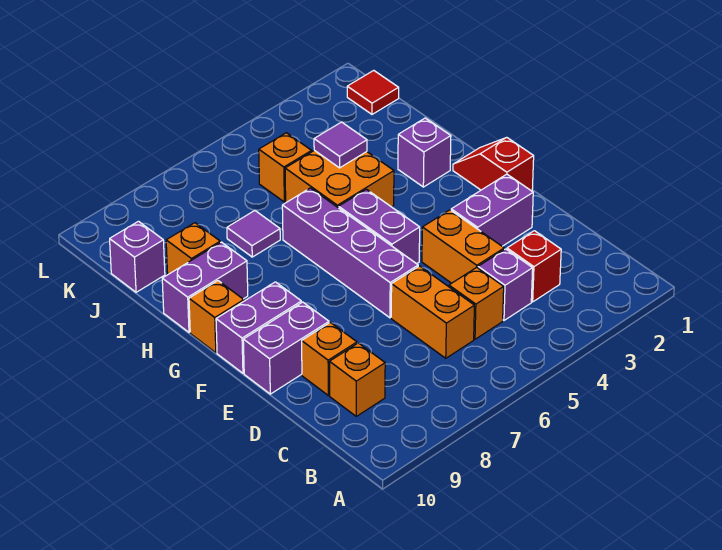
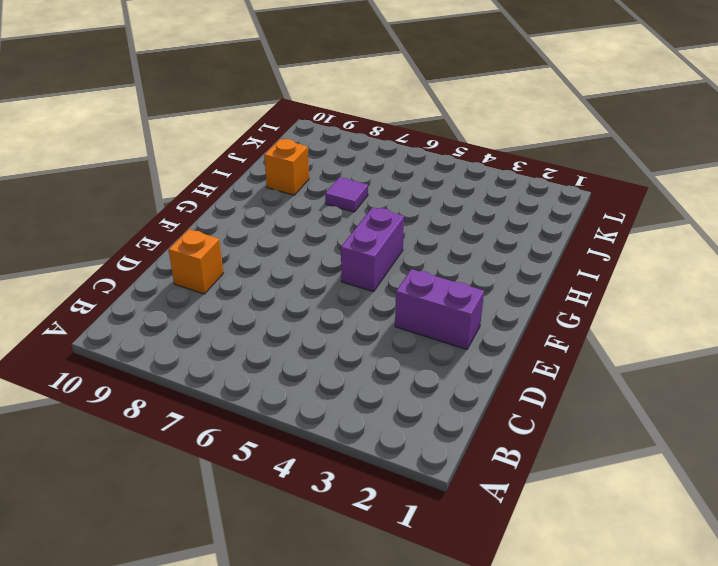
none -> red brick C3 level 1
none -> purple brick C4 level 1
none -> orange brick C5 level 1

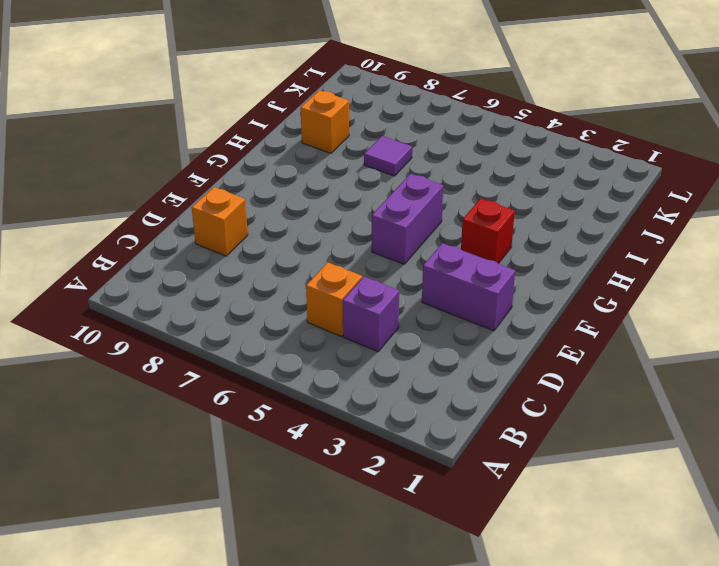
red brick G3 level 1 -> red brick C3 level 1
none -> orange brick C6:D6 level 1
none -> orange brick C9 level 1
none -> orange brick D4:E4 level 1

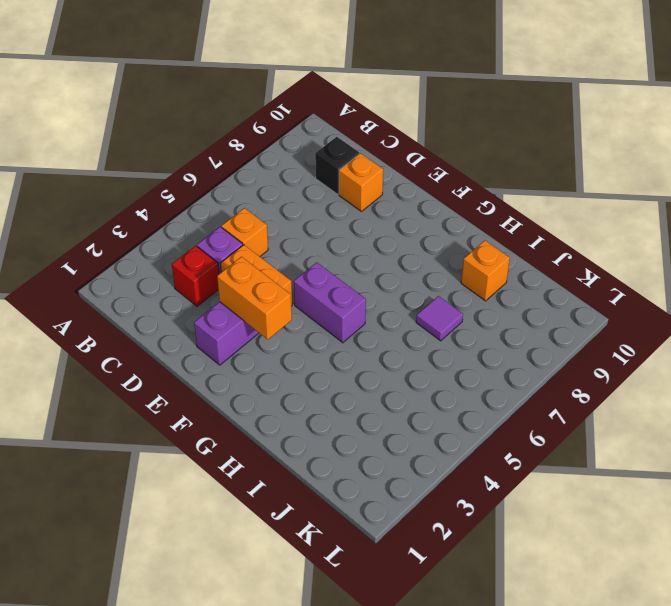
black brick C9 level 1 -> orange brick C9 level 1
orange brick E3:F3 level 2 -> orange brick C6:D6 level 1
none -> purple brick E6:H6 level 1
none -> purple brick E9:E10 level 1
none -> red slope F1:G1 level 1 top F

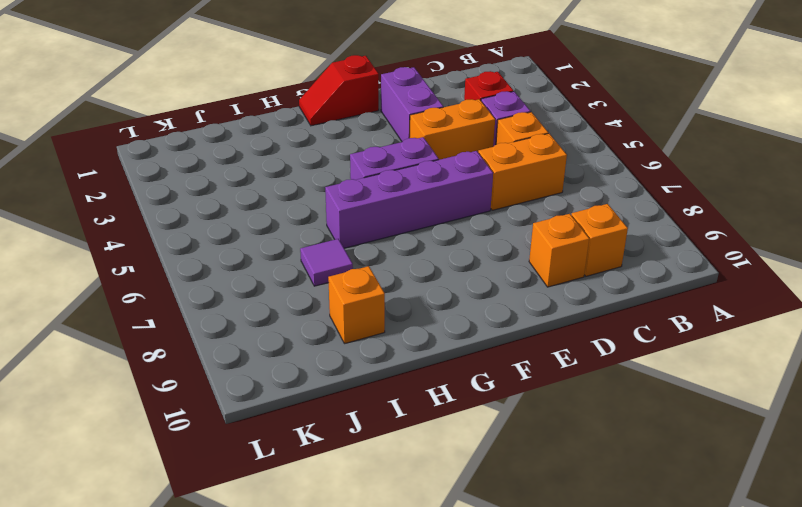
none -> purple brick E9:E10 level 1
none -> purple brick F9:F10 level 1
none -> orange brick G10 level 1

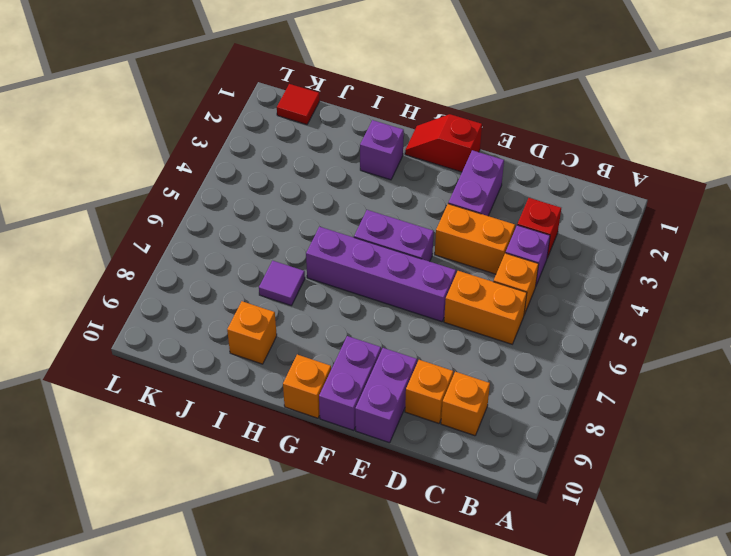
none -> orange brick H4:I5 level 1
none -> purple brick H9:H10 level 1
none -> orange brick J5 level 1

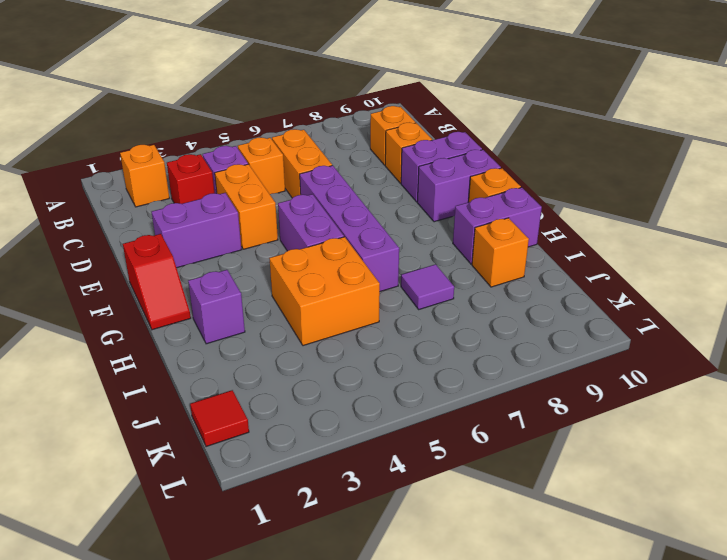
orange brick B2 level 1 -> orange brick J5 level 1
none -> purple brick J10 level 1
none -> purple tile I4 level 2

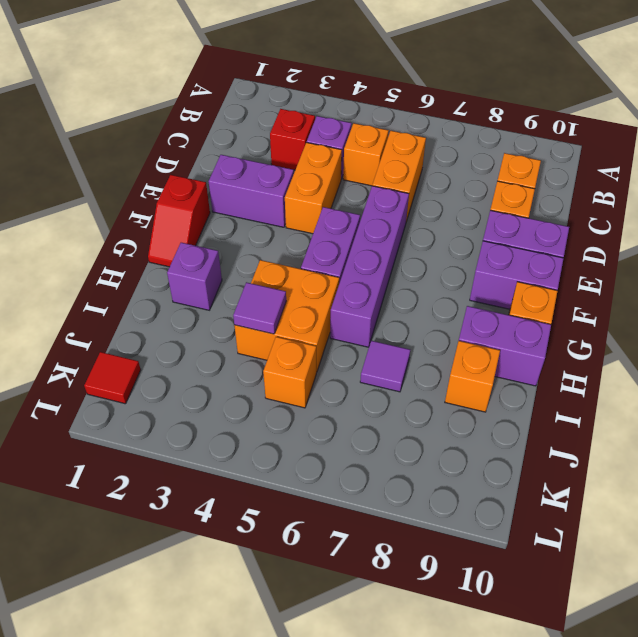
none -> purple brick J10 level 1

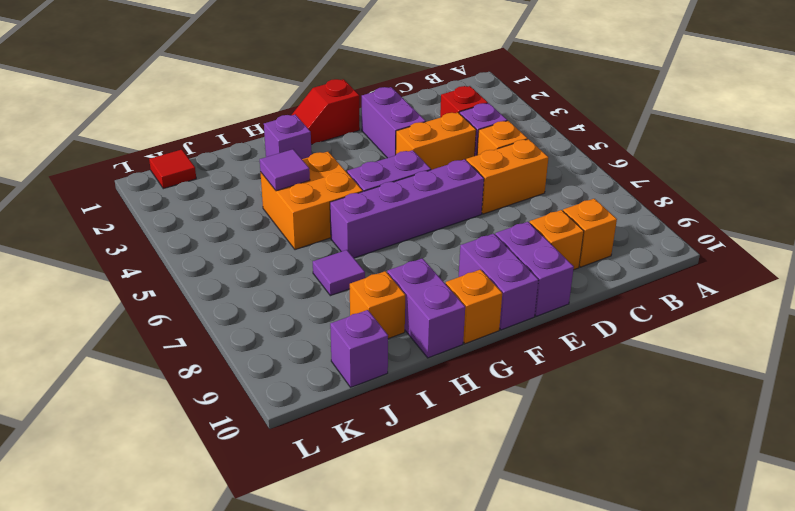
none -> orange brick J5 level 1

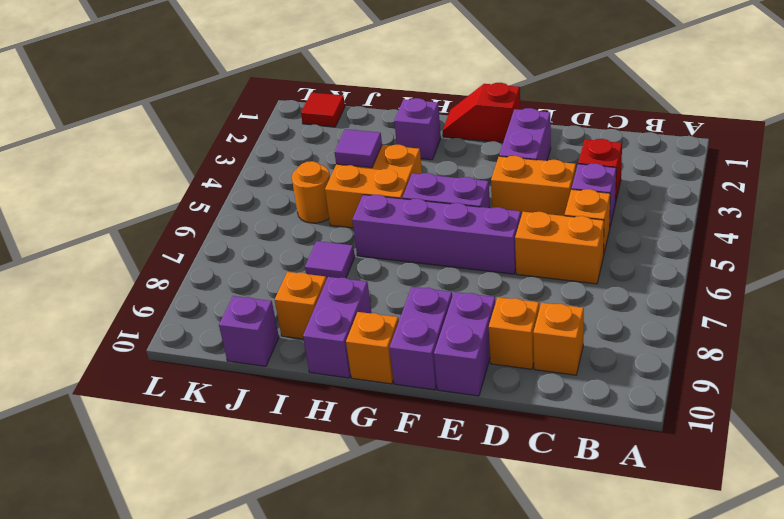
orange round brick J5 level 1 -> orange brick J5 level 1

